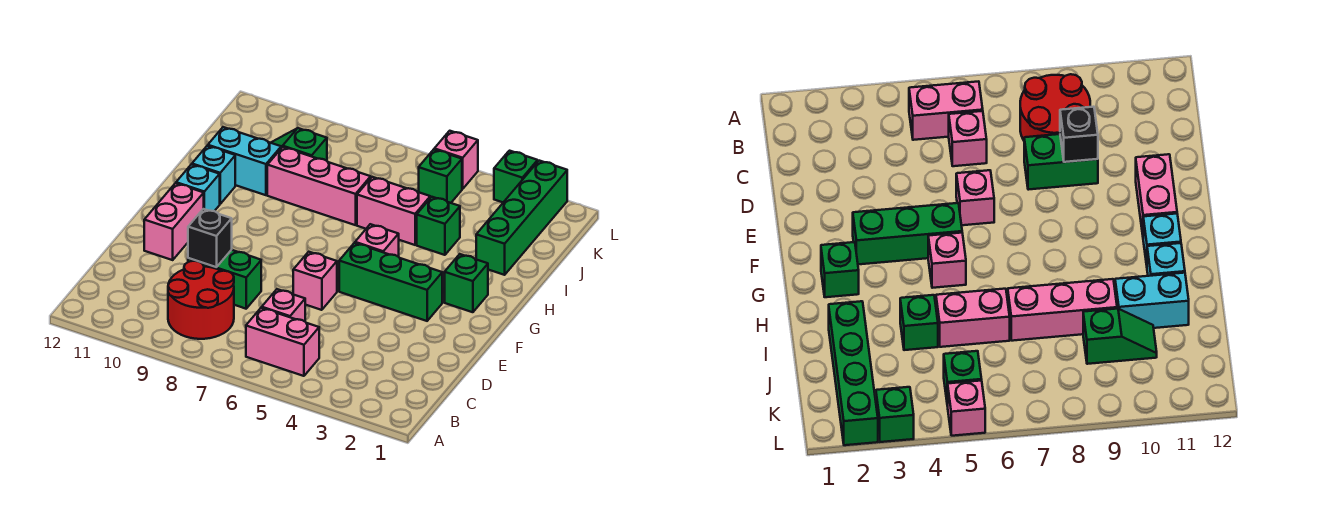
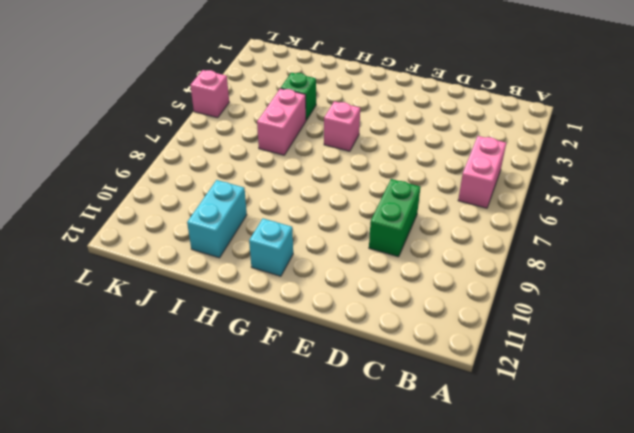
none -> red round brick B8:C9 level 1
none -> pink brick C6 level 1
none -> pink brick E6 level 1

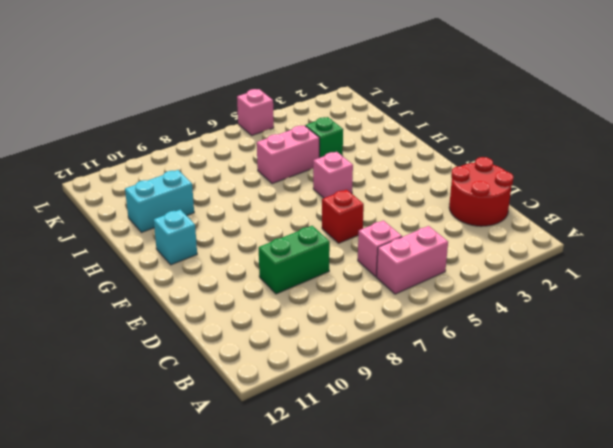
red round brick C1:D2 level 1 -> red round brick B8:C9 level 1
red brick E6 level 1 -> pink brick E6 level 1
none -> pink brick E11:F11 level 1
none -> green brick F3:F5 level 1
none -> green brick G2 level 1

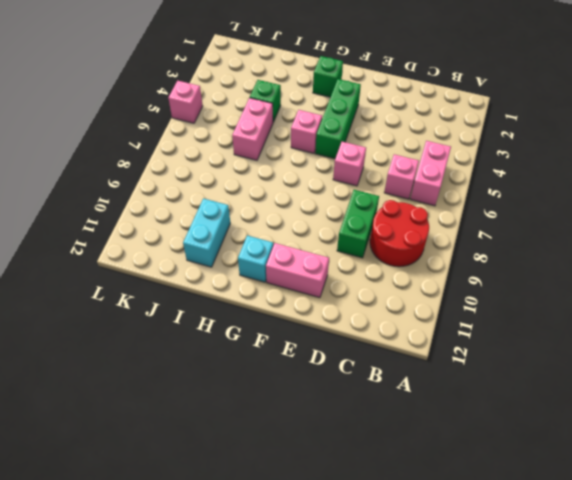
none -> cyan brick H11 level 1
none -> green brick I2:L2 level 1
none -> pink brick I7:I9 level 1

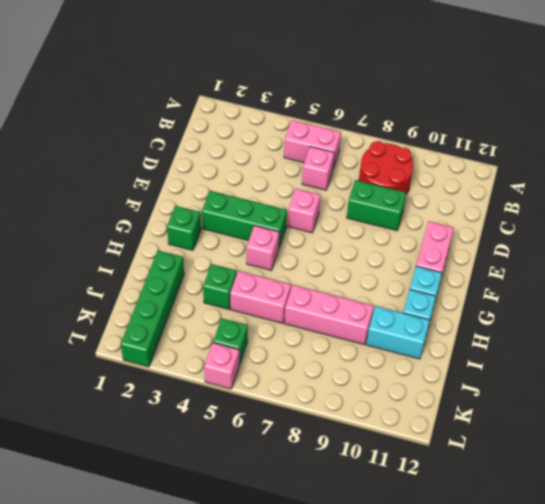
none -> green slope J9:J10 level 1 top 9
none -> green brick L3 level 1
none -> black brick D9 level 2

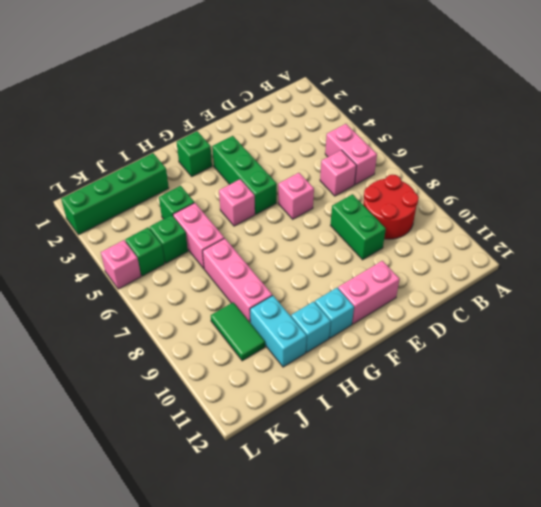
green brick J5 level 1 -> green brick L3 level 1
green tile J9:J10 level 1 -> green slope J9:J10 level 1 top 9
none -> black brick D9 level 2

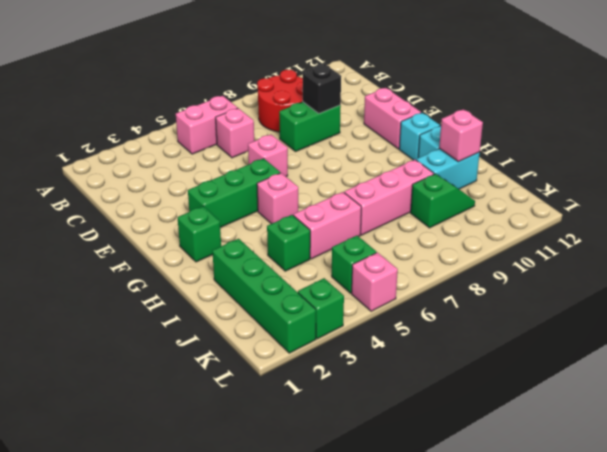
pink brick I11 level 2 -> none

